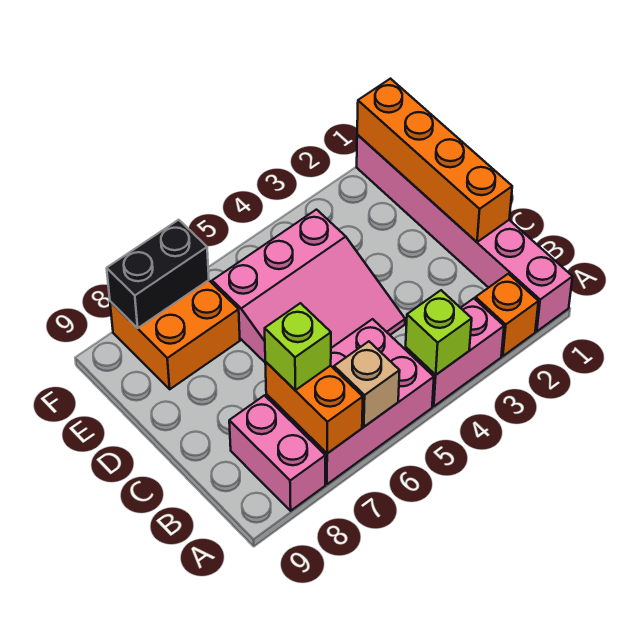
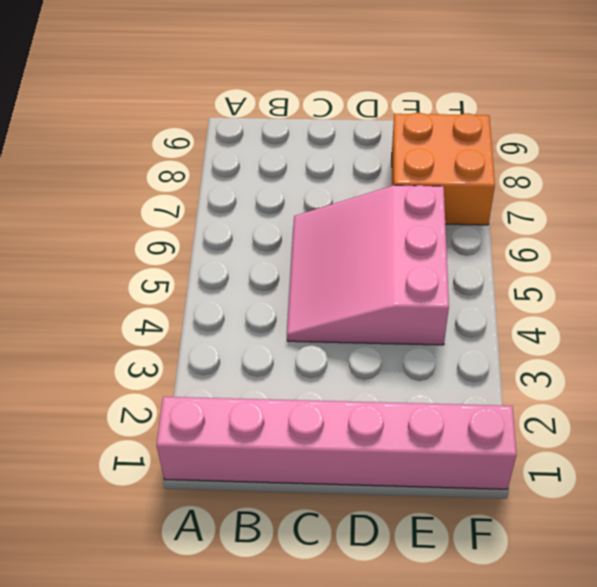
none -> orange brick A2 level 1
none -> pink brick A3:A4 level 1
none -> pink brick A5:B7 level 1

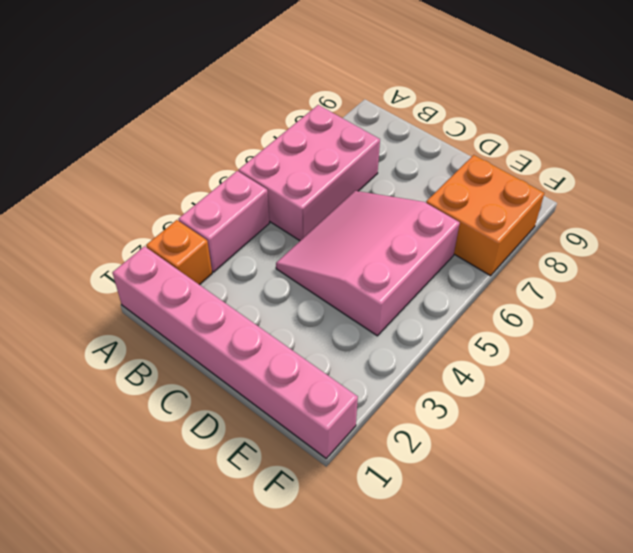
none -> pink brick A8:B8 level 1
none -> lime brick A4 level 2
none -> tan brick A6 level 2

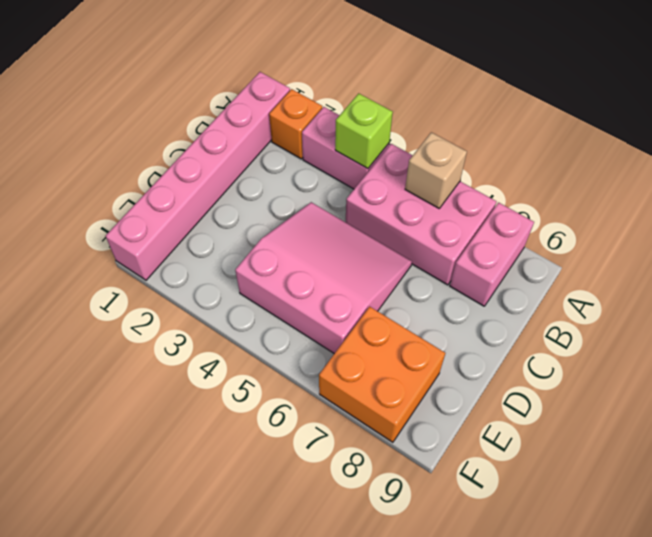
none -> orange brick A7:B7 level 2
none -> orange brick C1:F1 level 2
none -> black brick F7:F8 level 2

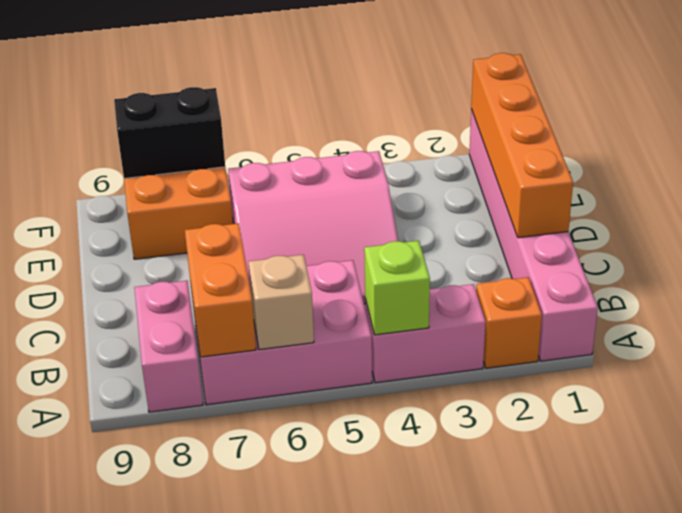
none -> lime brick B7 level 3

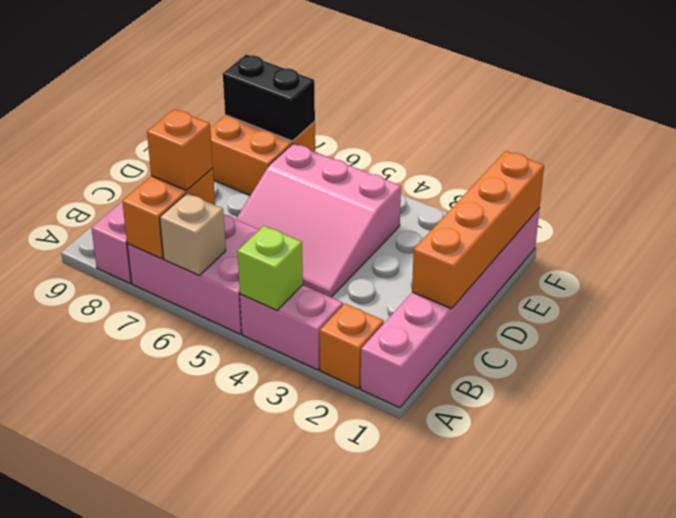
orange brick B7 level 3 -> lime brick B7 level 3

